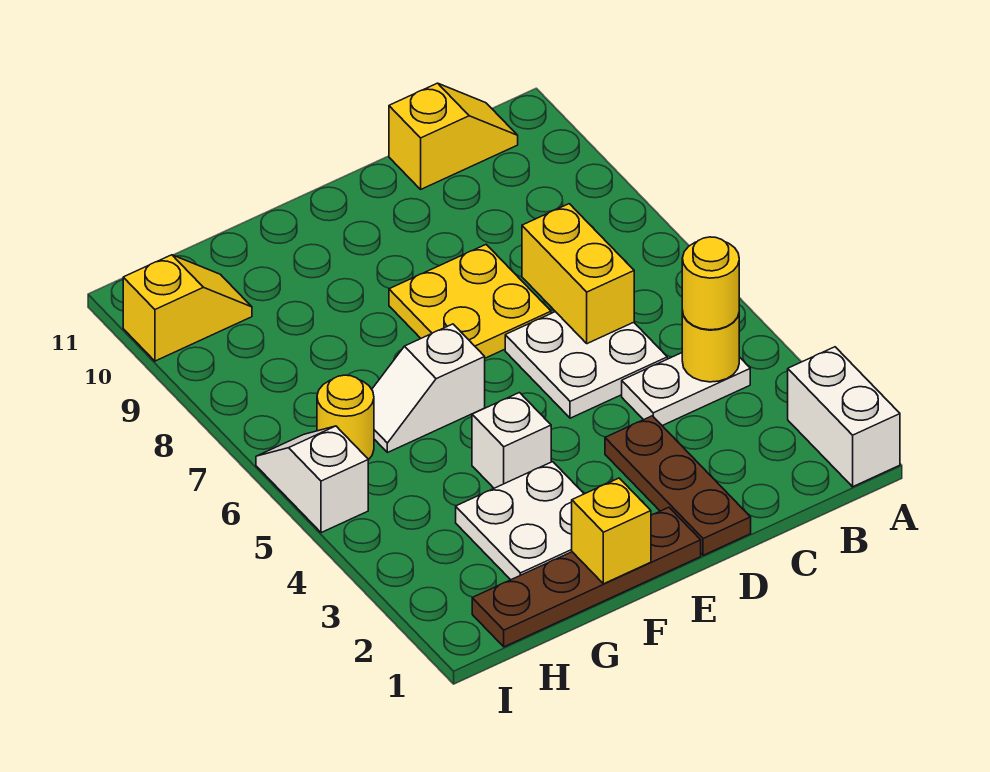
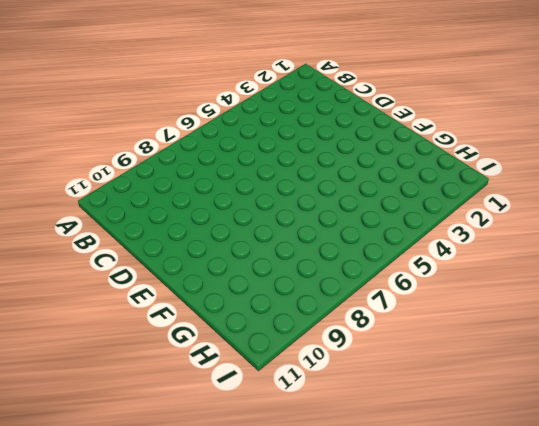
none -> white brick A1:A2 level 1
none -> white plate B4:C4 level 1
none -> yellow slope B11:C11 level 1 top C

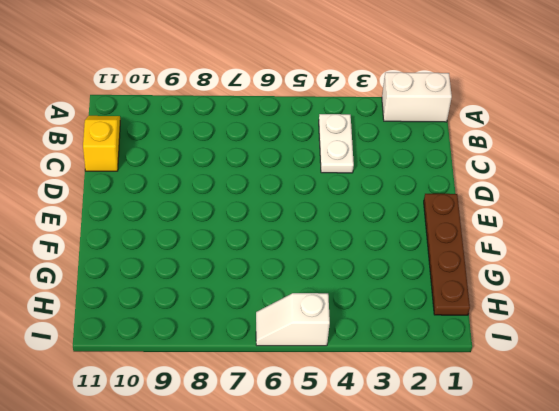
none -> white plate C5:D6 level 1
none -> brown plate D1:D3 level 1
none -> yellow plate D7:E8 level 1

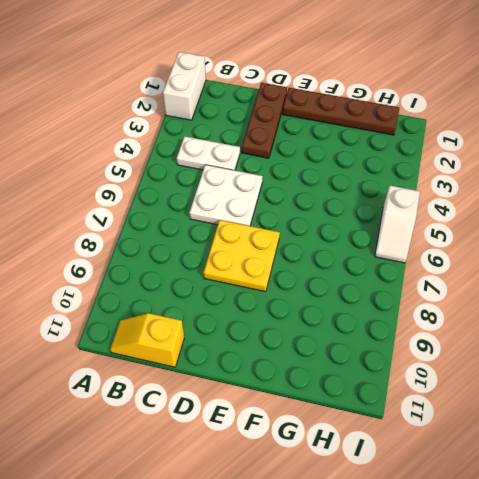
none -> white plate F2:G3 level 1
none -> white brick F4 level 1
none -> white slope F6:G6 level 1 top F

